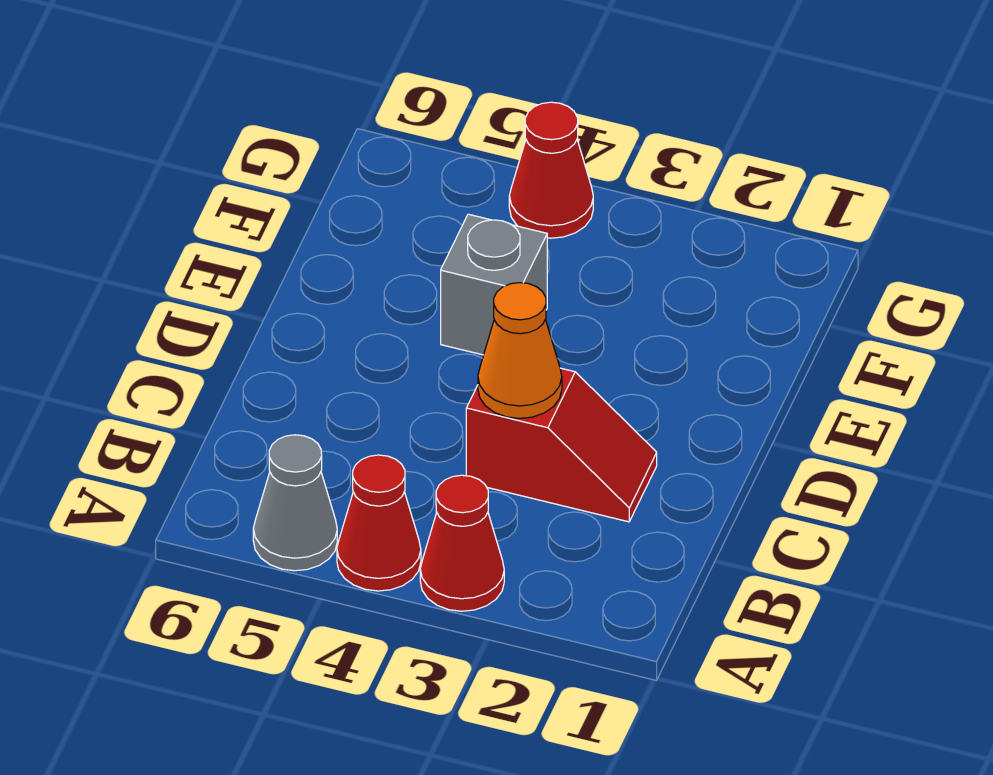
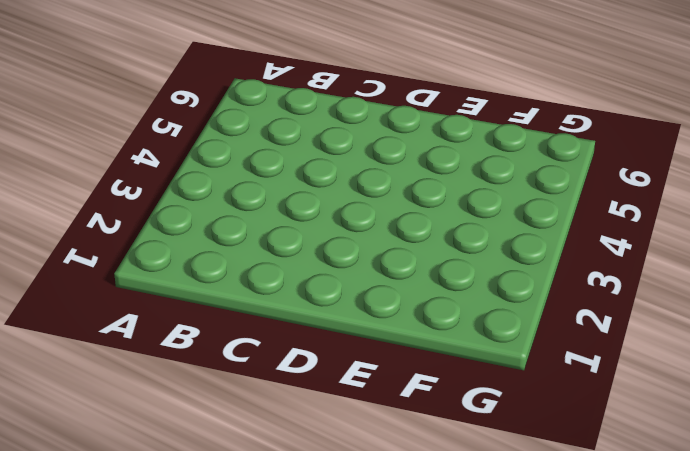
none -> red cone A3 level 1
none -> red cone A4 level 1

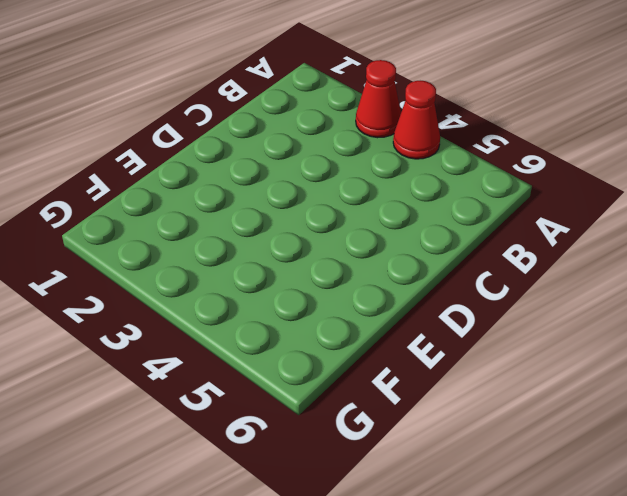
none -> grey cone A5 level 1
none -> red slope C2:C3 level 1 top 3

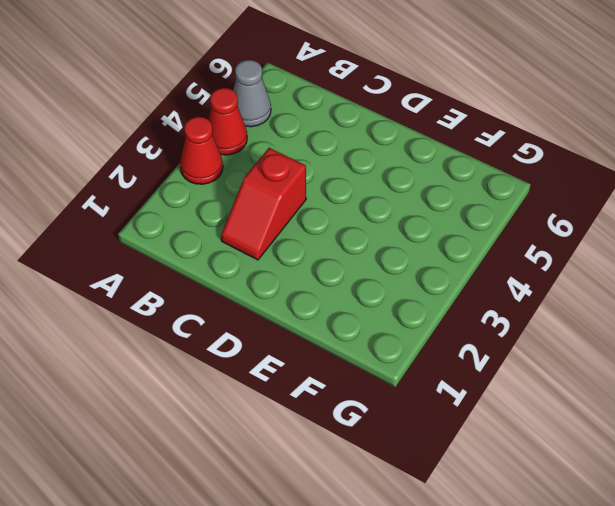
none -> grey brick E4 level 1
none -> red cone G4 level 1

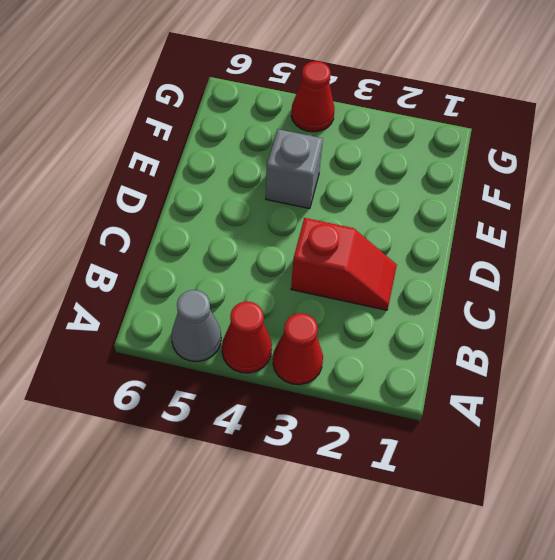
none -> orange cone C3 level 2

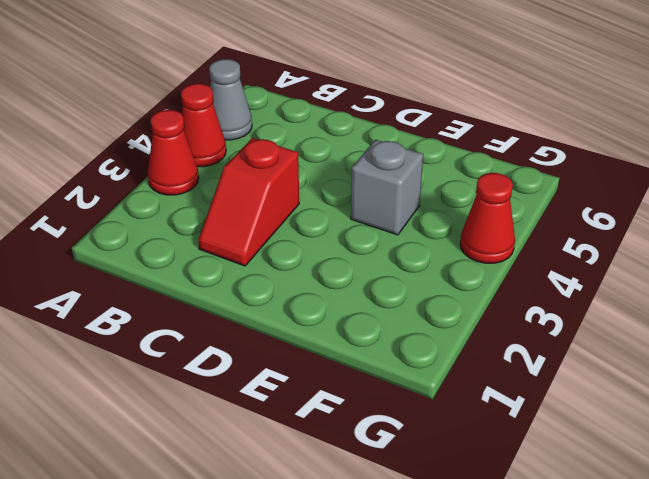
none -> orange cone C3 level 2

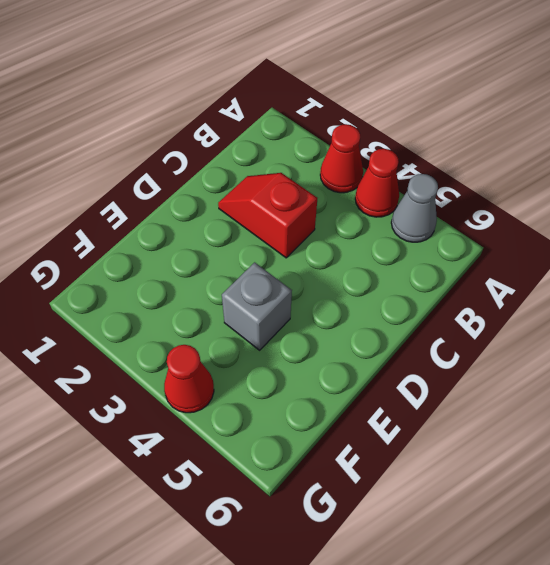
none -> orange cone C3 level 2

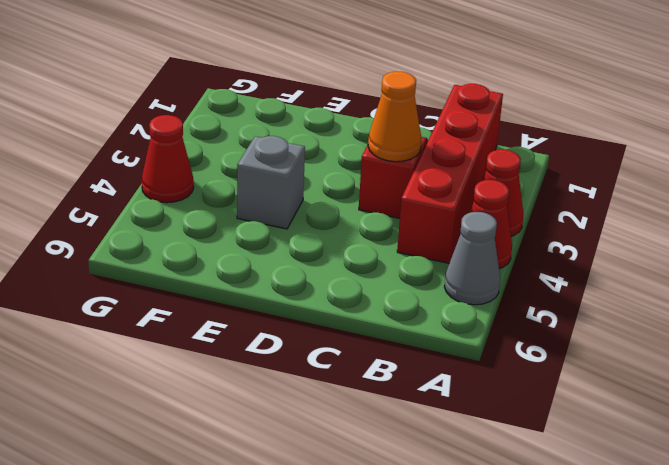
red brick B1:B4 level 1 -> none

